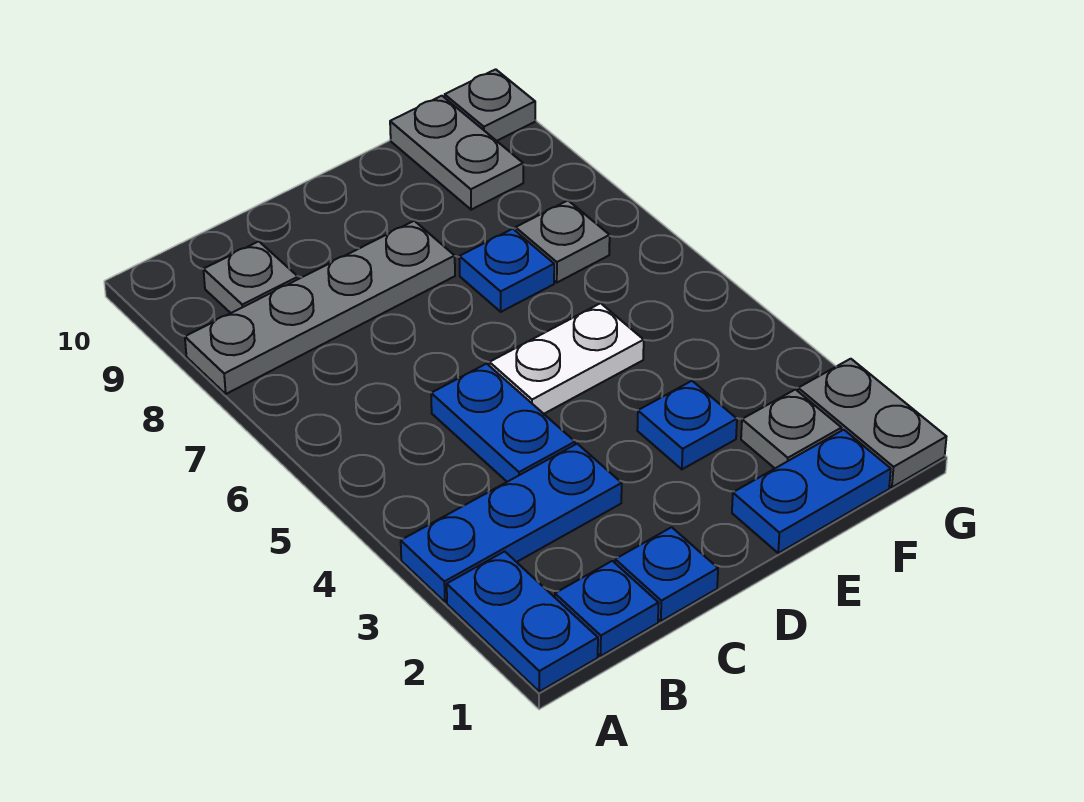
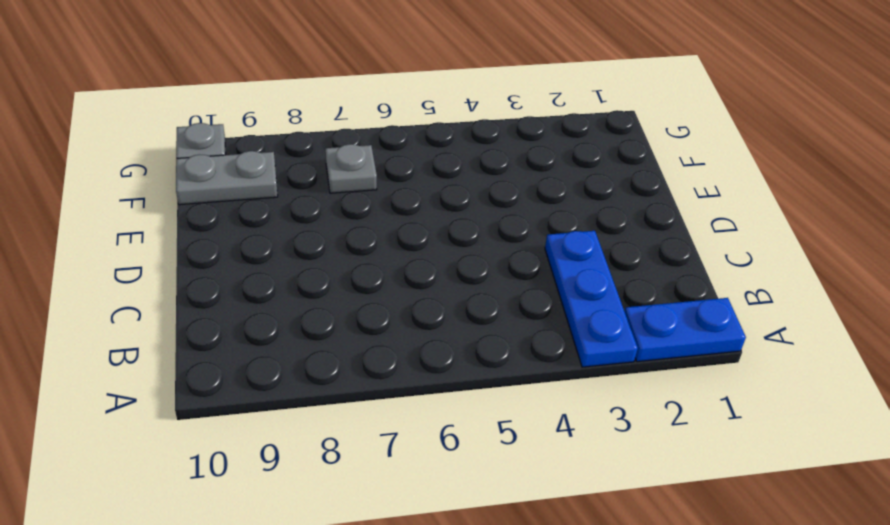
none -> grey plate A8:D8 level 1
none -> blue plate B1 level 1
none -> grey plate B9 level 1

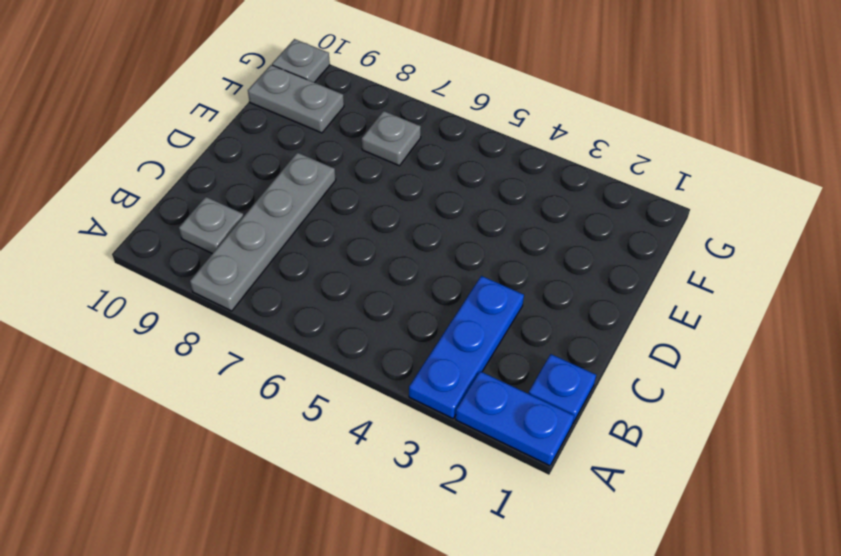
none -> blue plate C1 level 1
none -> blue plate C4:C5 level 1
none -> white plate D5:E5 level 1

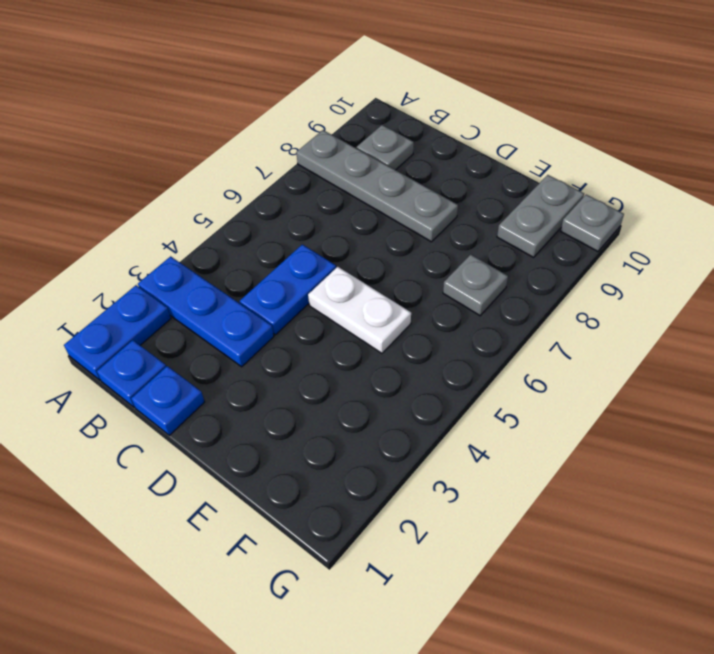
none -> blue plate E1:F1 level 1
none -> blue plate E3 level 1
none -> blue plate E7 level 1

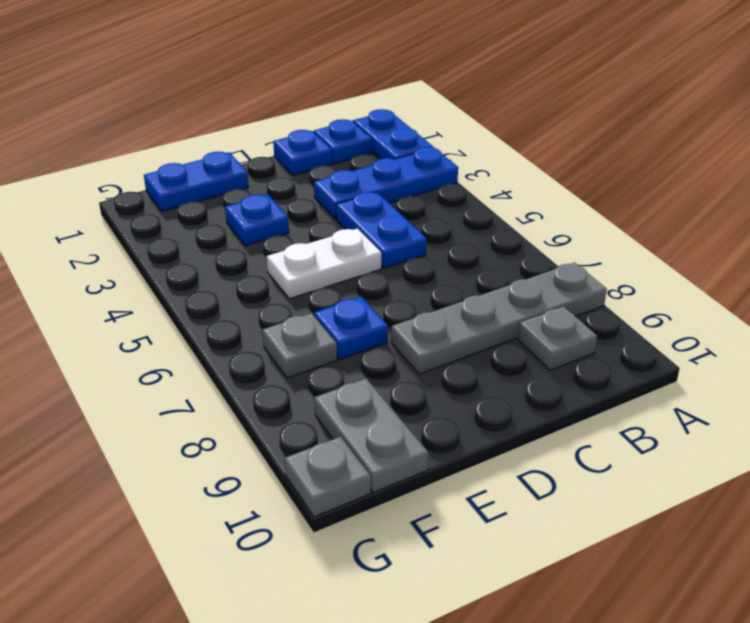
none -> grey plate F2 level 1
none -> grey plate G1:G2 level 1

